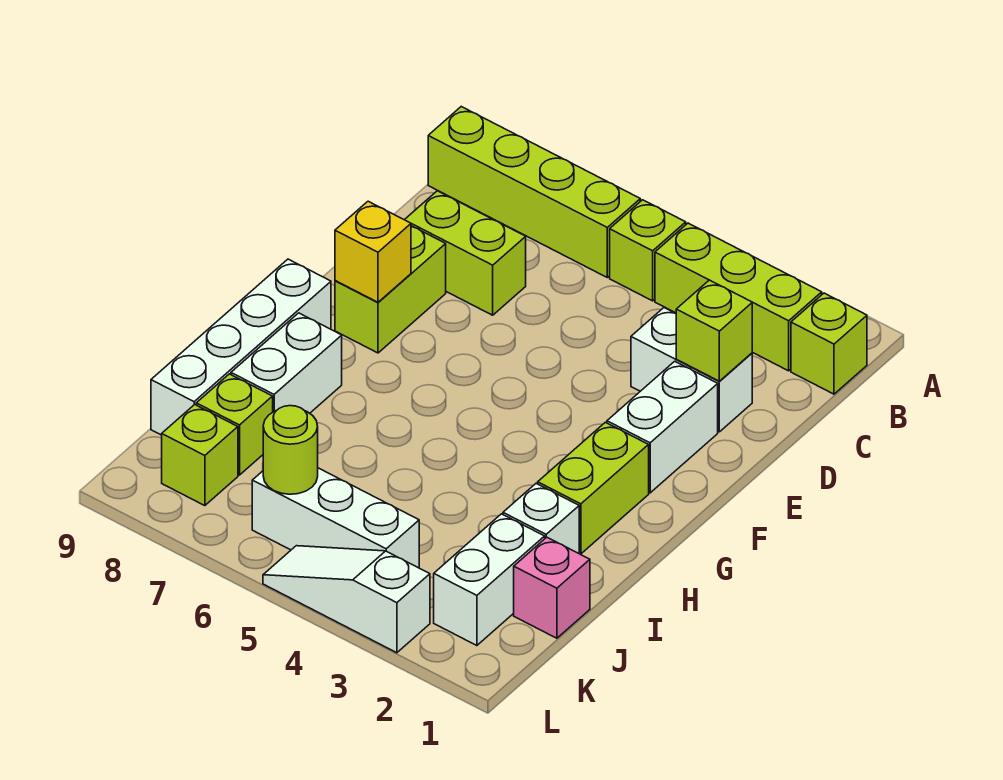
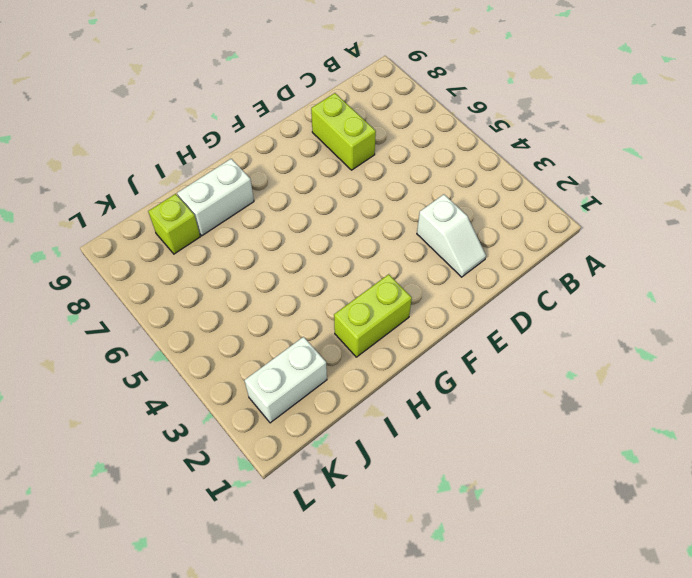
white slope D2:D3 level 1 top 3 -> white brick D2:D3 level 1
none -> lime brick B1 level 1
none -> lime brick B2:B4 level 1
none -> lime brick B5 level 1

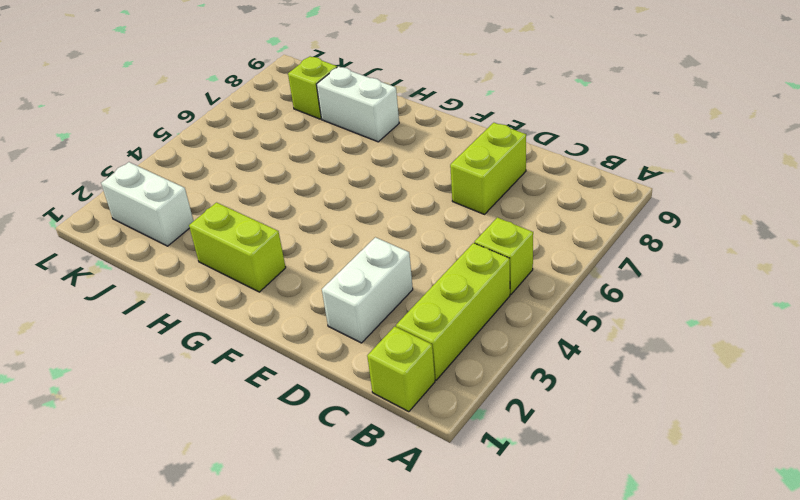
none -> lime brick B6:B9 level 1
none -> white brick E2:F2 level 1
none -> lime brick E8:F8 level 1

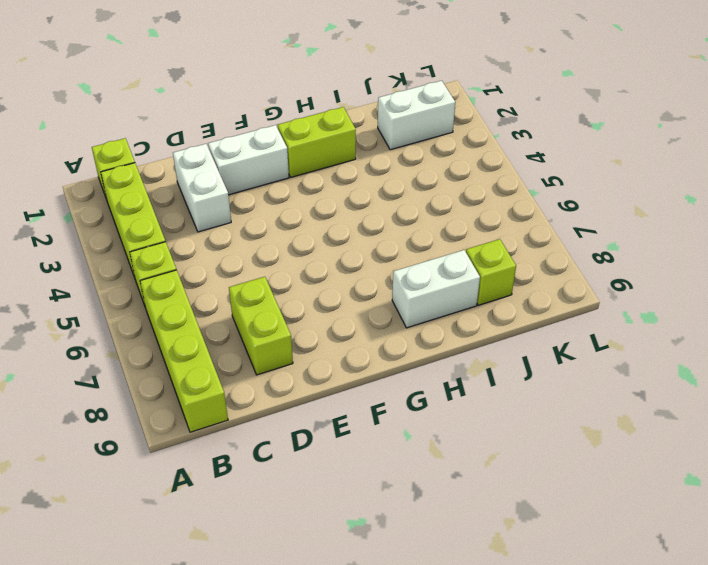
none -> lime brick E8:F8 level 1
none -> white brick G9:J9 level 1
none -> white brick I2 level 1

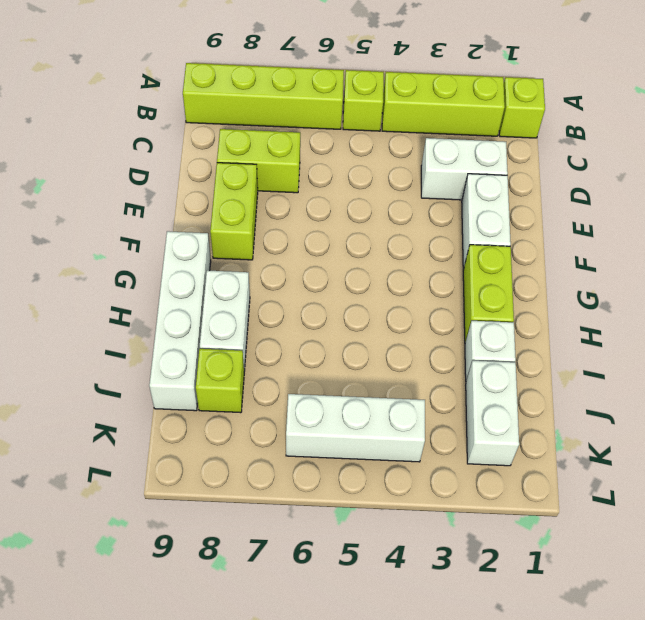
none -> pink brick J1 level 1
none -> lime brick K8 level 1
none -> white slope L3:L5 level 1 top 3

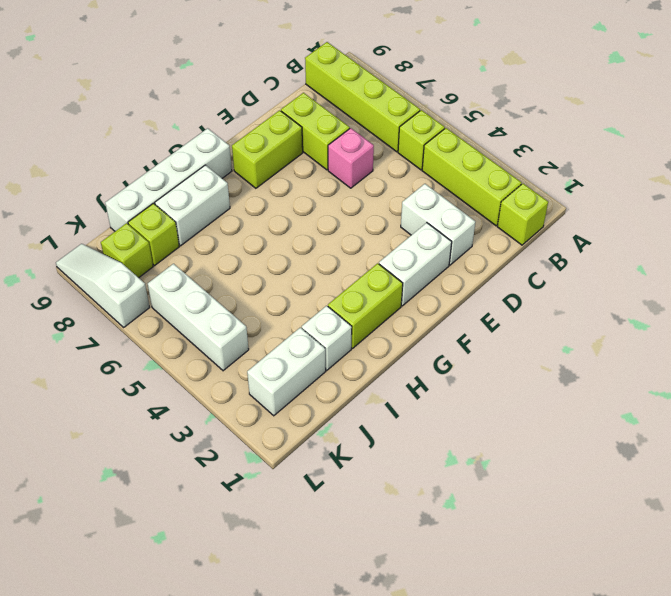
pink brick D6 level 1 -> pink brick J1 level 1
white slope L7:L9 level 1 top 7 -> white slope L3:L5 level 1 top 3
none -> lime brick D2 level 2
none -> yellow brick F8 level 2
none -> lime round brick K6 level 2

